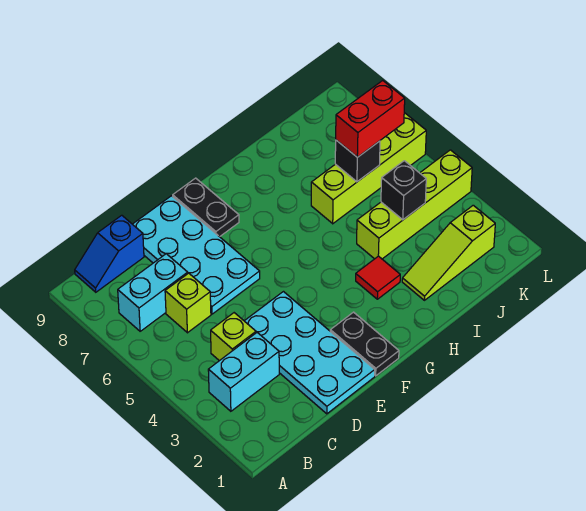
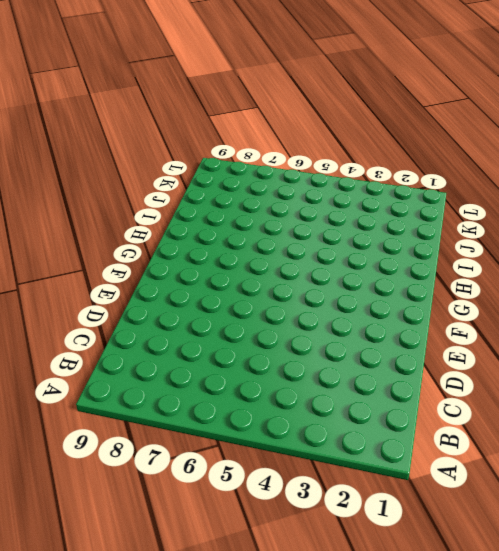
none -> cyan brick B3:C3 level 1
none -> cyan brick B7:C7 level 1
none -> blue slope B9:C9 level 1 top C

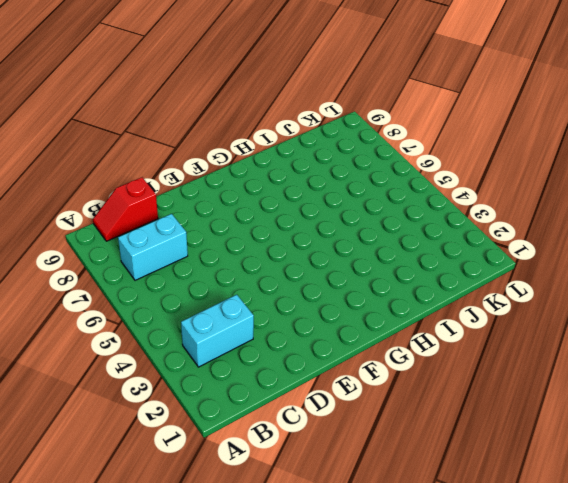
red slope B9:C9 level 1 top C -> blue slope B9:C9 level 1 top C
none -> lime brick C4 level 1
none -> lime brick C6 level 1
none -> cyan plate D1:E4 level 1

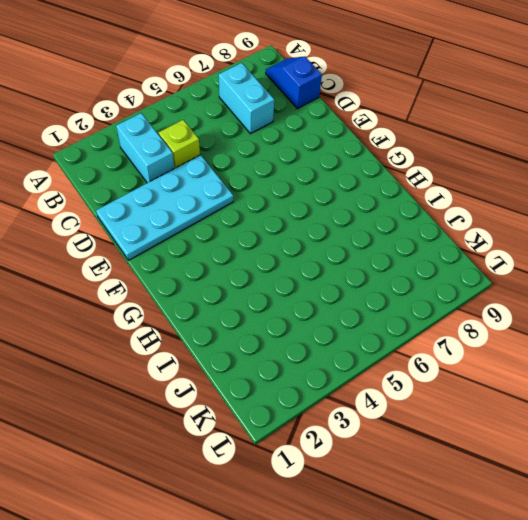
none -> lime brick C6 level 1
none -> cyan plate D6:E9 level 1
none -> black plate F1:F2 level 1

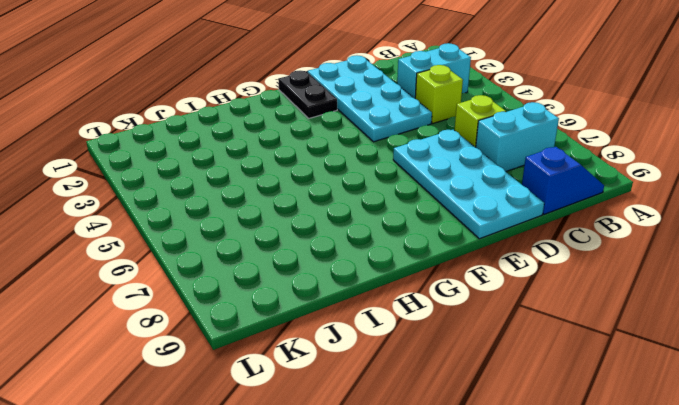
none -> black plate F8:F9 level 1
none -> red tile H3 level 1
none -> lime slope I2:K2 level 1 top K

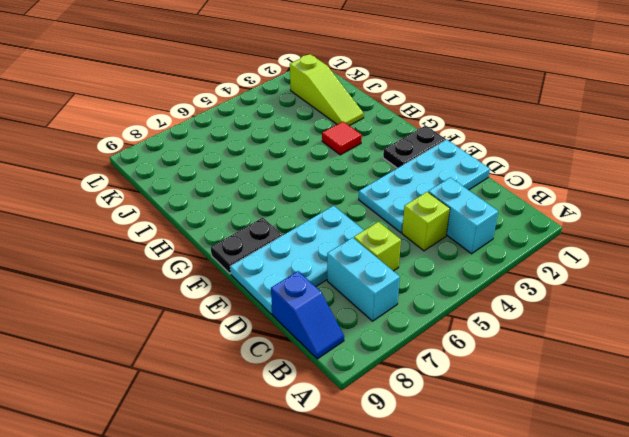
none -> lime brick I4:L4 level 1
none -> lime brick I6:L6 level 1
none -> black brick J4 level 2

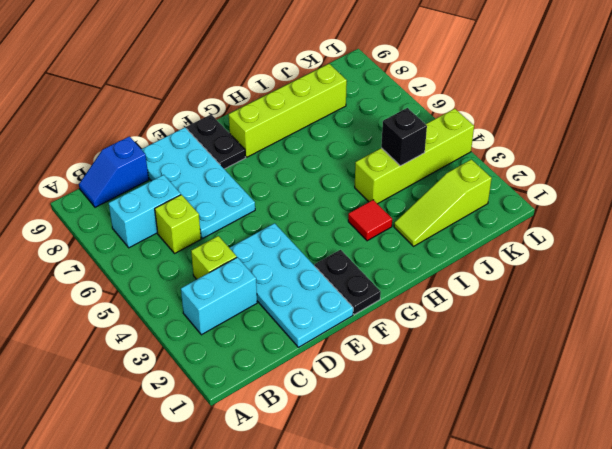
lime brick G8:J8 level 1 -> lime brick I6:L6 level 1
none -> black brick J6 level 2
none -> red brick J6:K6 level 3

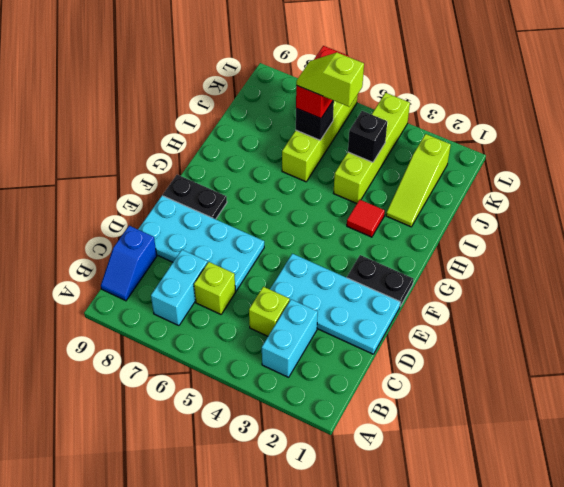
lime slope J5:J6 level 4 top 5 -> none

